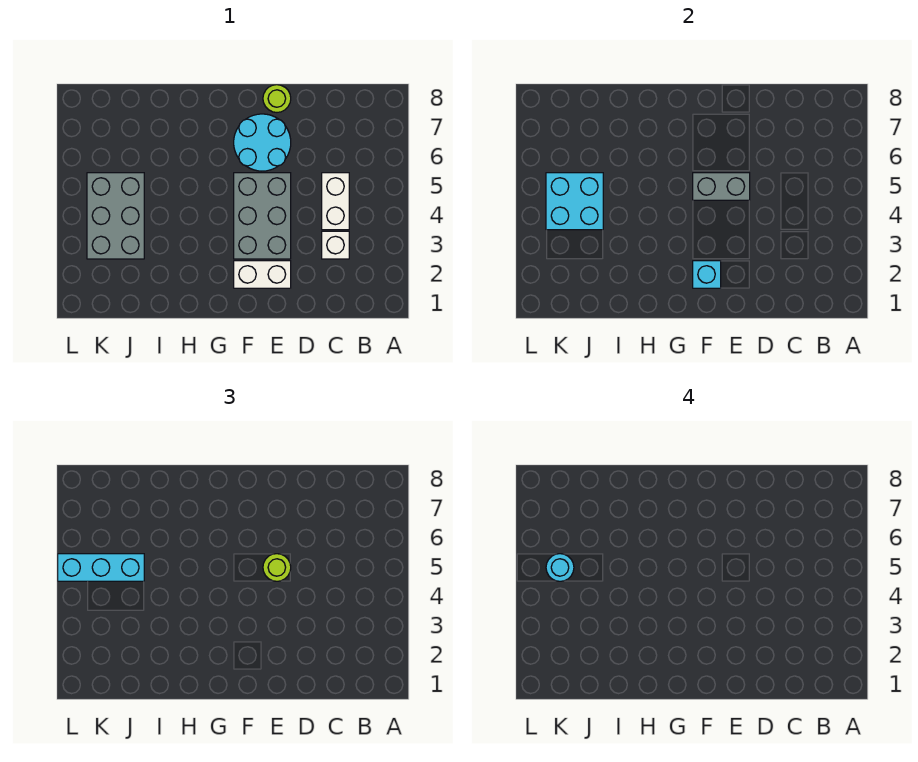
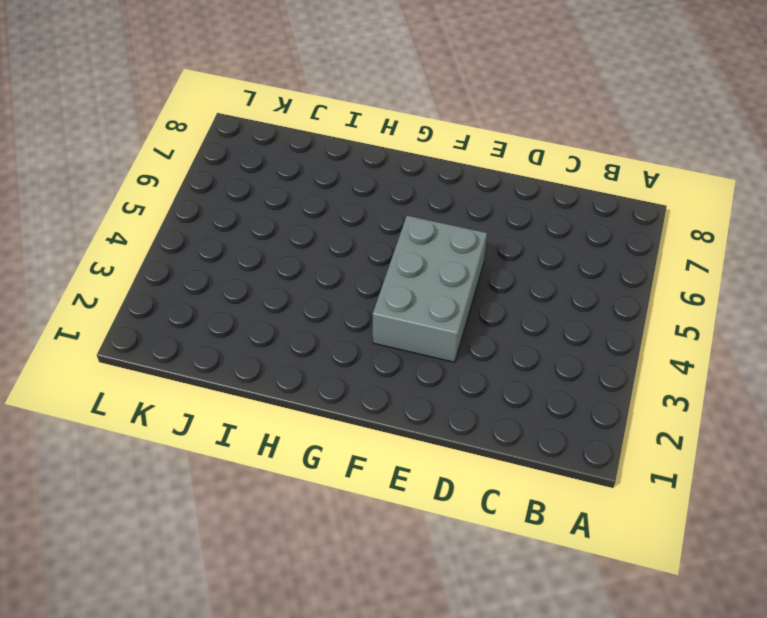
none -> white brick C3 level 1
none -> white brick C4:C5 level 1
none -> white brick E2:F2 level 1

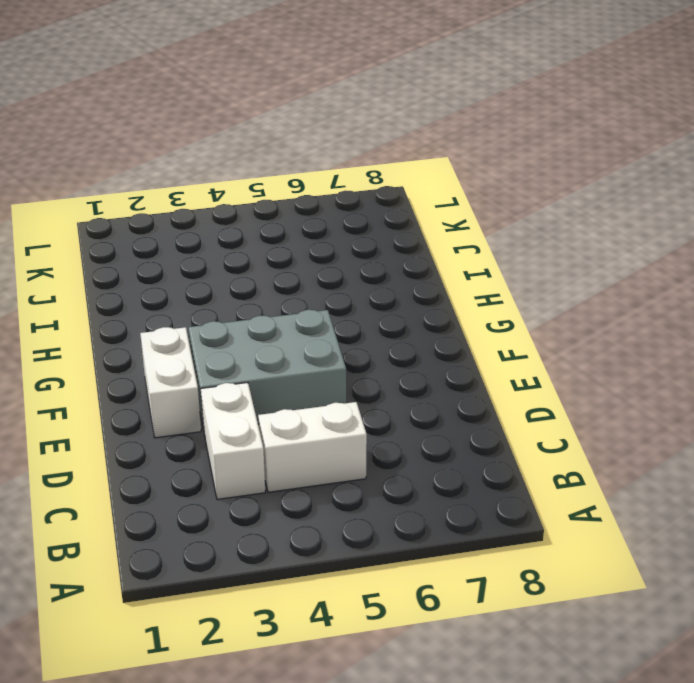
white brick C3:D3 level 1 -> white brick C3 level 1
none -> cyan round brick E6:F7 level 1
none -> lime round brick E8 level 1
none -> grey brick J3:K5 level 1

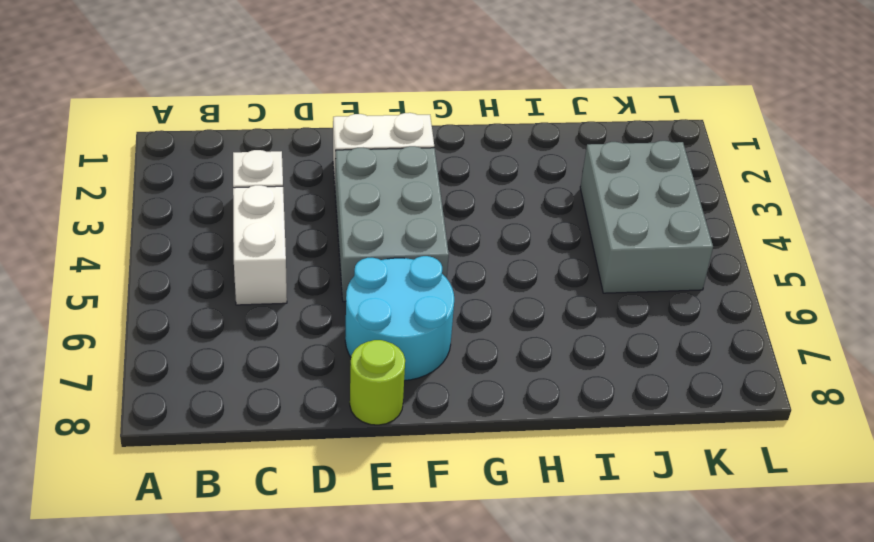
none -> grey brick E5:F5 level 2
none -> cyan brick F2 level 2
none -> cyan brick J4:K5 level 2

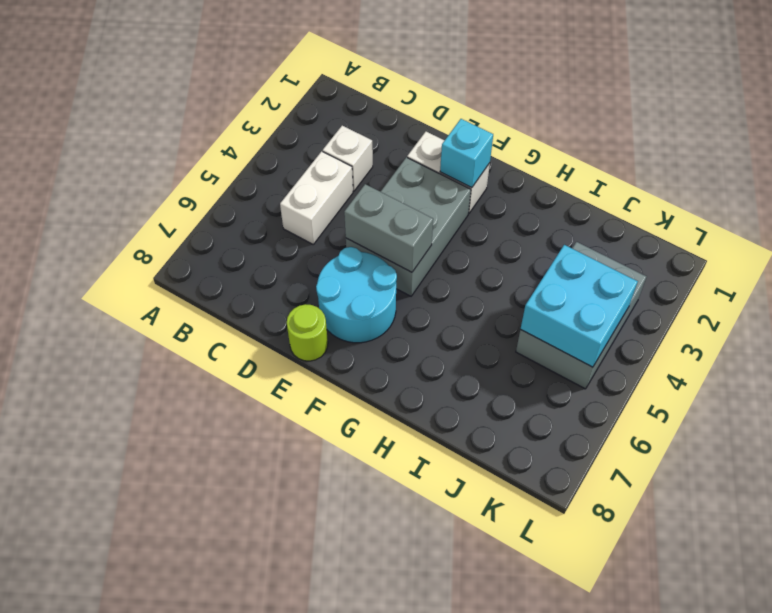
none -> lime round brick E5 level 3
none -> cyan brick J5:L5 level 3
none -> cyan round brick K5 level 4

